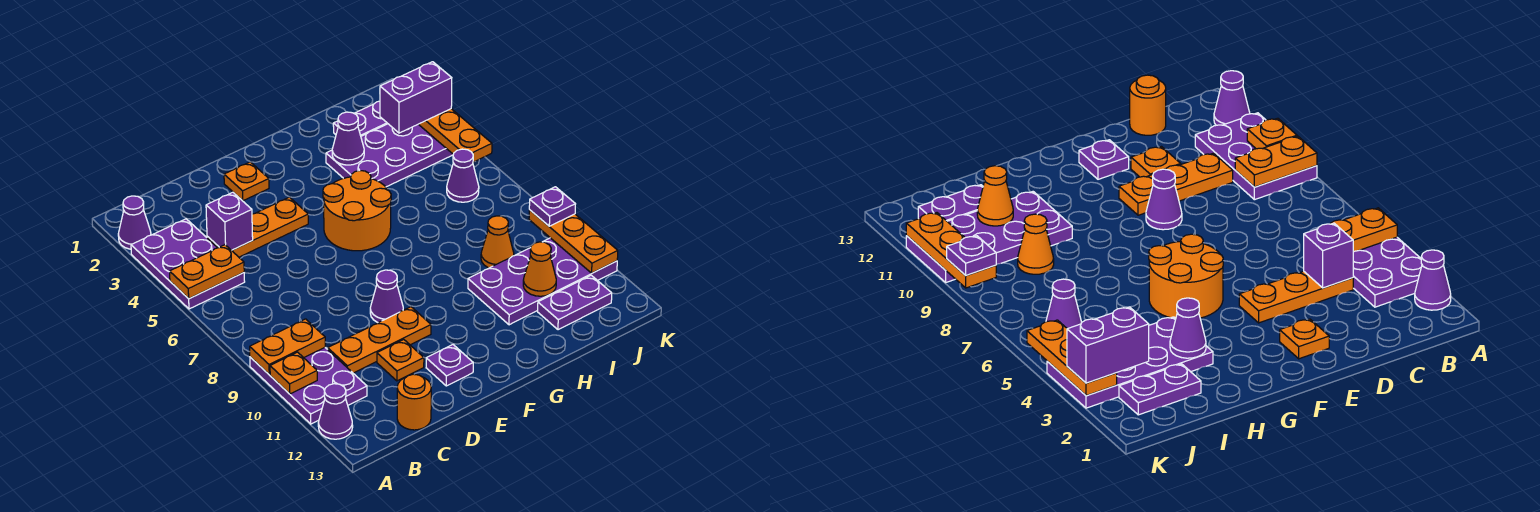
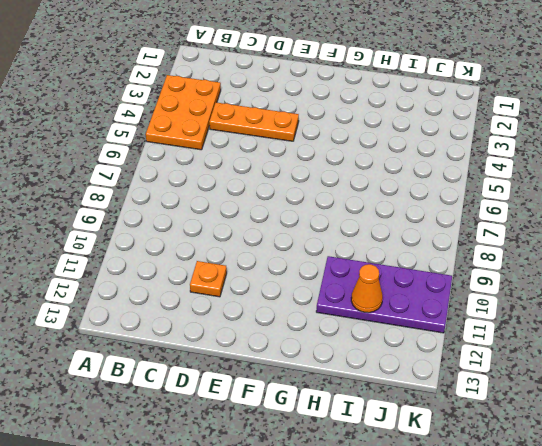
orange plate A3:B5 level 1 -> purple plate A3:B5 level 1
none -> purple cone A2 level 1
none -> purple plate A9:B11 level 1
none -> purple cone A12 level 1

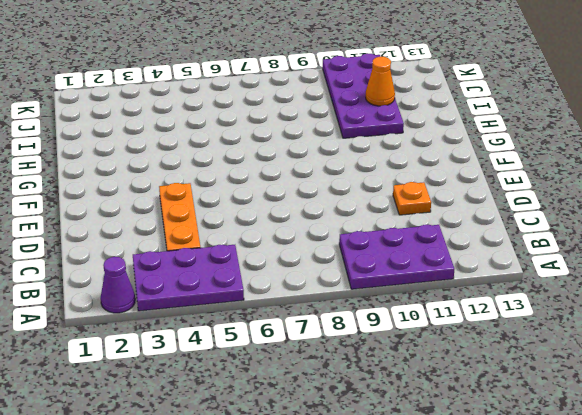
none -> purple cone A12 level 1
none -> orange plate C10:E10 level 1
none -> orange round brick C13 level 1

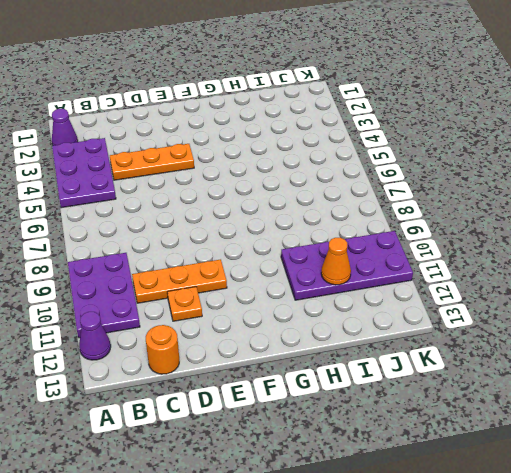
none -> orange plate E2 level 1
none -> purple cone E9 level 1
none -> purple plate E12 level 1

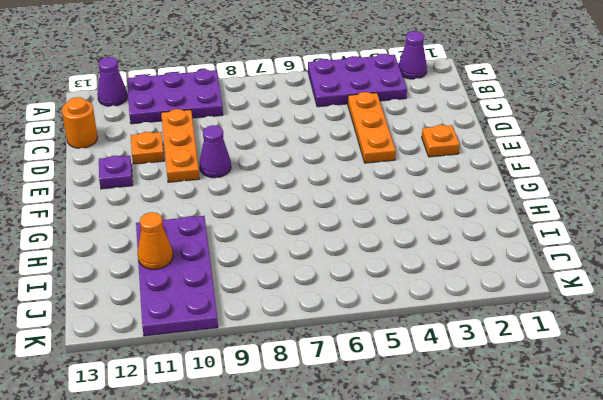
none -> orange round brick F5:G6 level 1
none -> purple plate H3:K4 level 1
none -> purple plate I2:J2 level 1

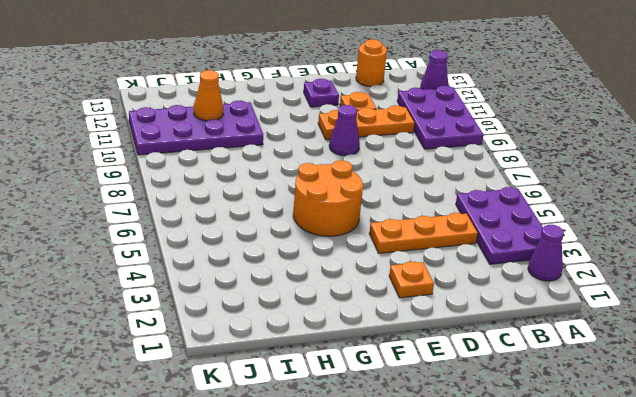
none -> purple plate H3:K4 level 1
none -> purple plate I2:J2 level 1
none -> orange cone I9 level 1

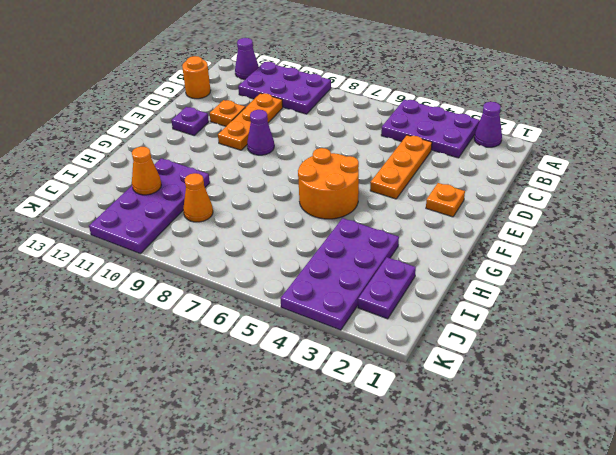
none -> purple plate I12:J12 level 1
none -> purple cone J6 level 1
none -> orange plate A5:B5 level 2

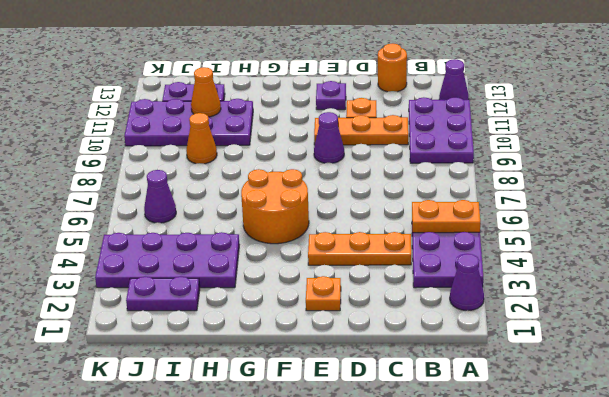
none -> orange plate A9:B9 level 2
none -> orange plate A10 level 2
none -> purple brick C4 level 2

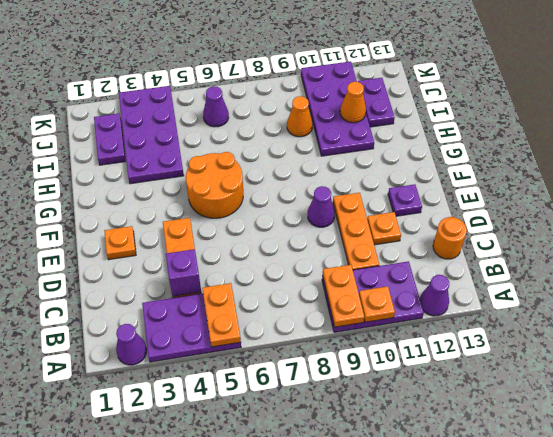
none -> purple cone H3 level 2
none -> orange plate K3:K5 level 2
none -> orange plate K9:K11 level 2

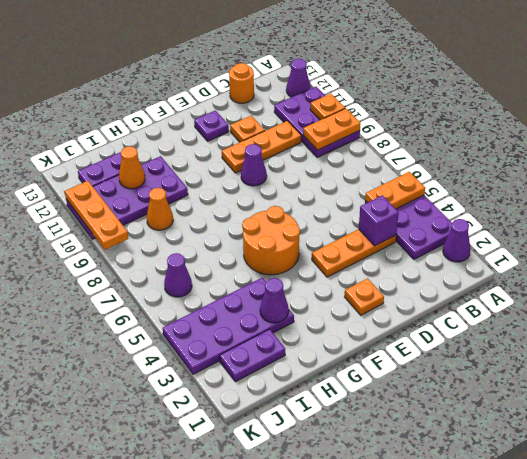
none -> orange plate K3:K5 level 2
none -> purple brick J3:K3 level 3
none -> purple plate K9 level 3

